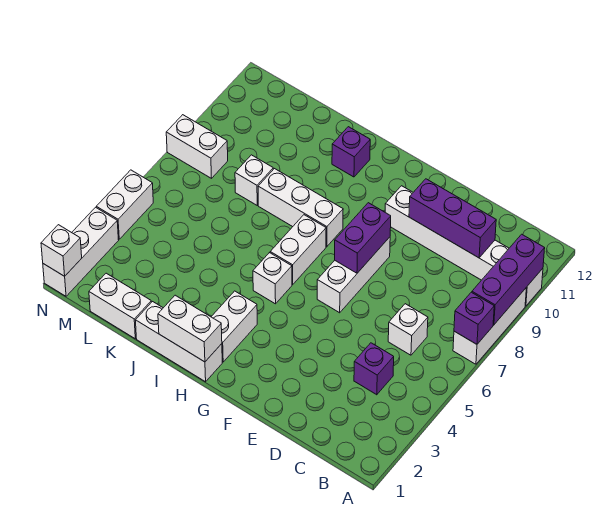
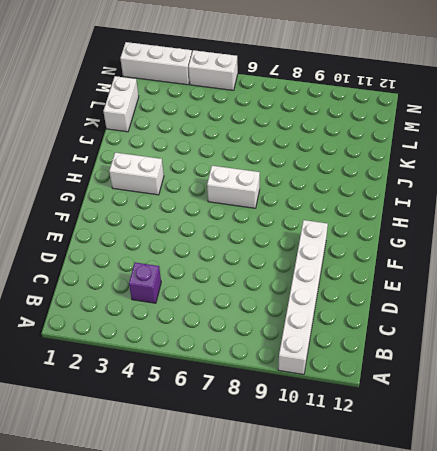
none -> white brick A7:A9 level 1
none -> white brick C6 level 1
none -> white brick F6:F8 level 1

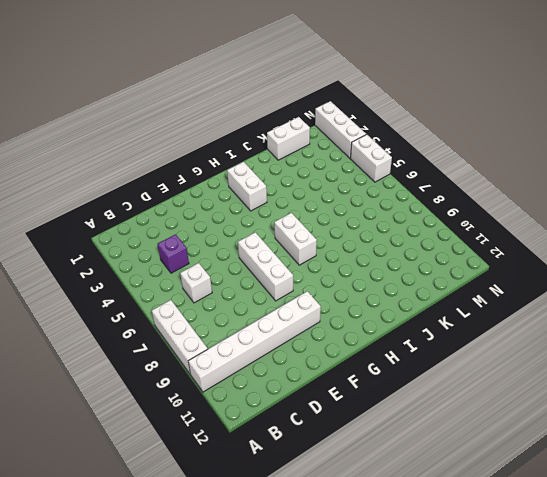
none -> white brick H1:J1 level 1
none -> white brick H5 level 1
none -> white brick H8:J8 level 1

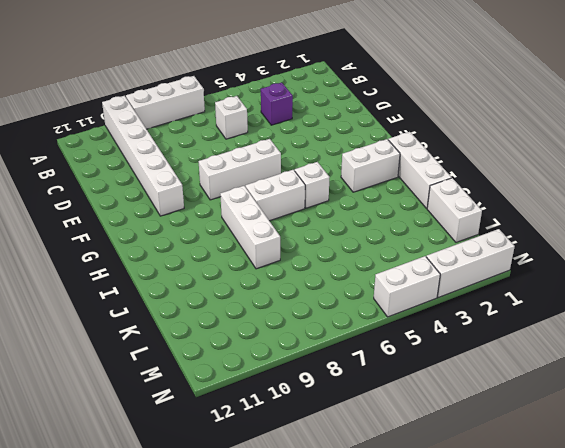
none -> purple brick I11 level 1
none -> white brick K8 level 1
none -> white brick M8:N8 level 1

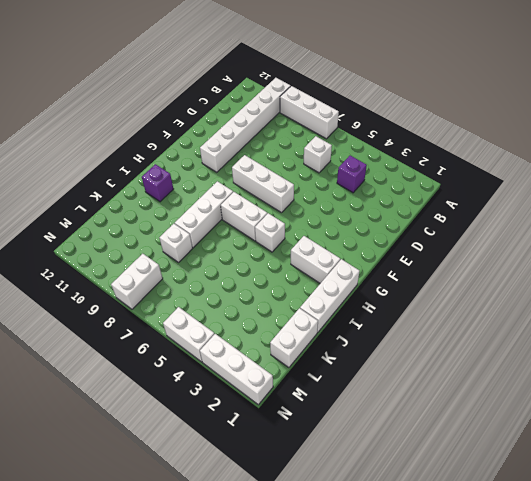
none -> purple brick A7 level 2
none -> purple brick A8:A10 level 2
none -> purple brick C10:E10 level 2

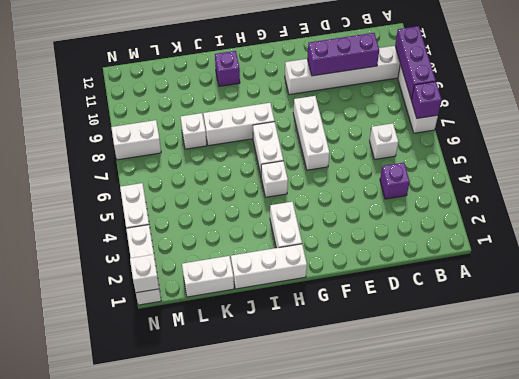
none -> purple brick F7:F8 level 2
none -> white brick H1:I1 level 2

